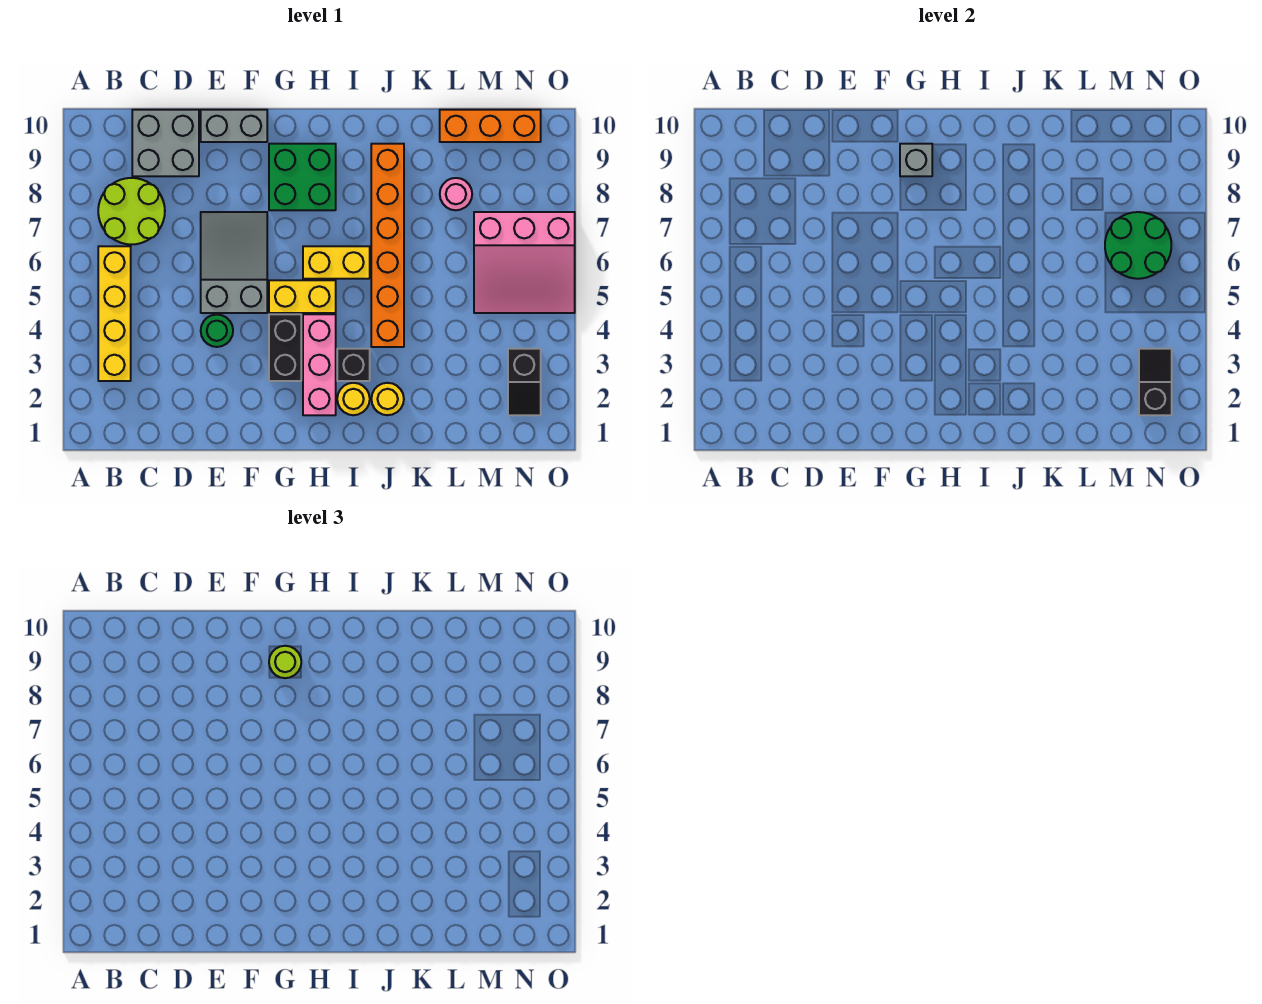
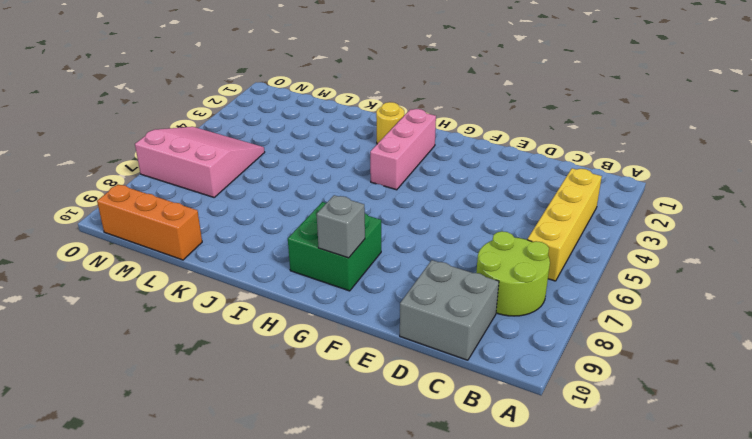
none -> green round brick E4 level 1
none -> grey slope E5:F7 level 1 top 5
none -> grey brick E10:F10 level 1

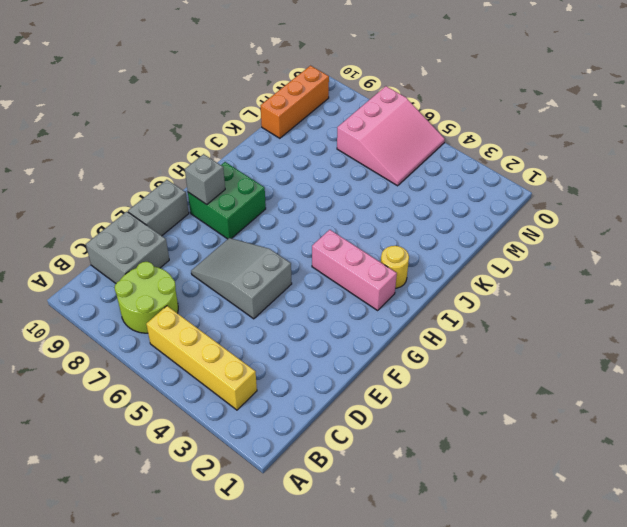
none -> green round brick E4 level 1
none -> black brick G3:G4 level 1
none -> yellow brick G5:H5 level 1

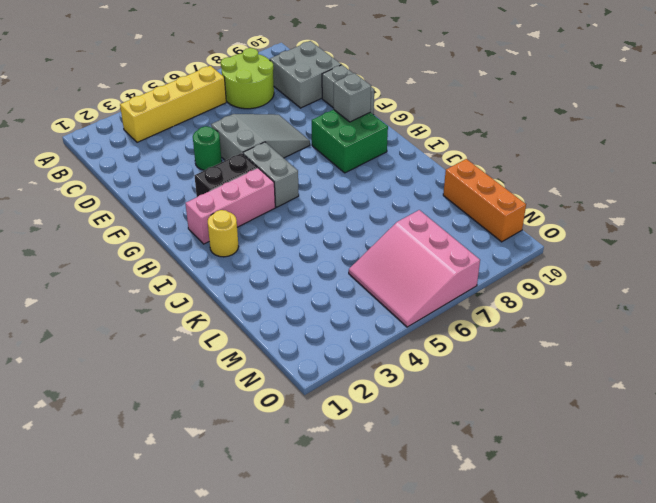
grey brick G5:H5 level 1 -> yellow brick G5:H5 level 1
none -> yellow brick H6:I6 level 1
none -> black brick I3 level 1
none -> yellow round brick J2 level 1

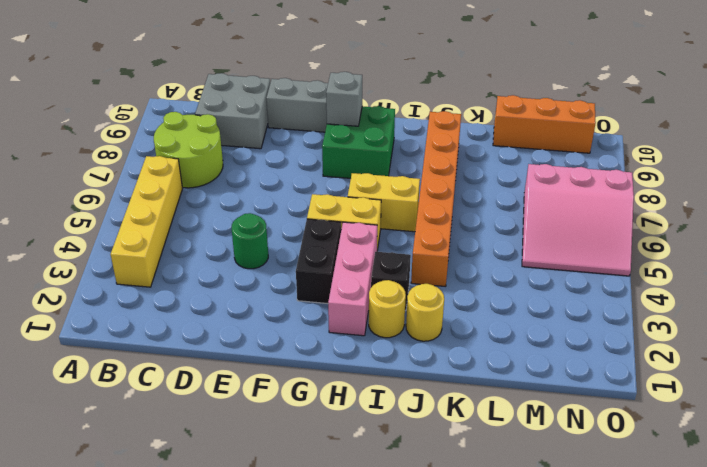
none -> grey slope E5:F7 level 1 top 5
none -> pink round brick L8 level 1
none -> black slope N2:N3 level 1 top 3

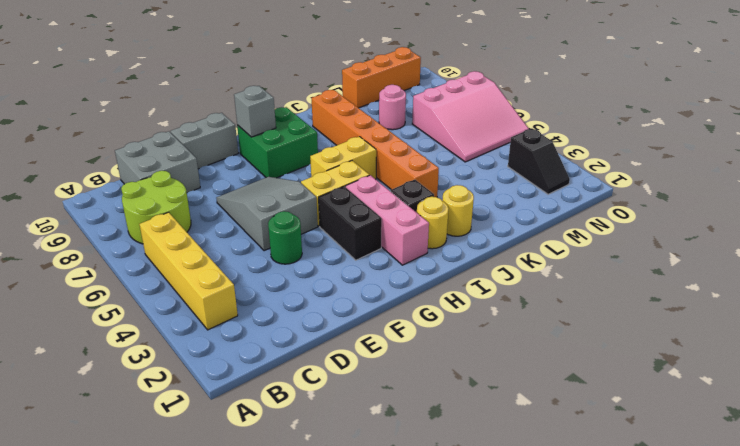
none -> green round brick M6:N7 level 2
none -> black slope N2:N3 level 2 top 2
none -> lime round brick G9 level 3

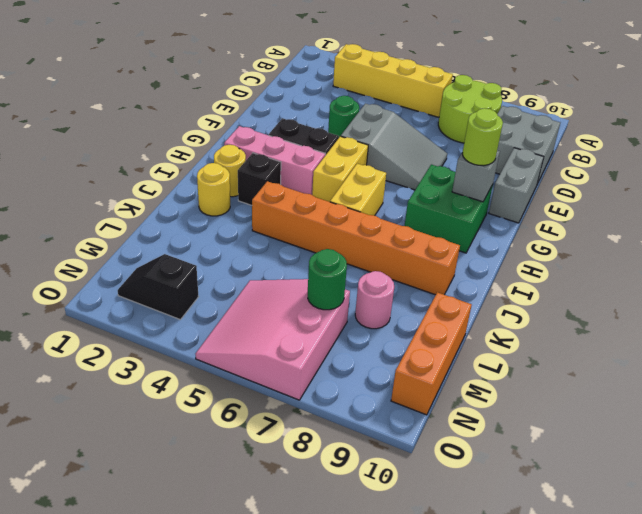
green round brick M7 level 2 -> green round brick M6:N7 level 2
none -> black slope N2:N3 level 2 top 2

